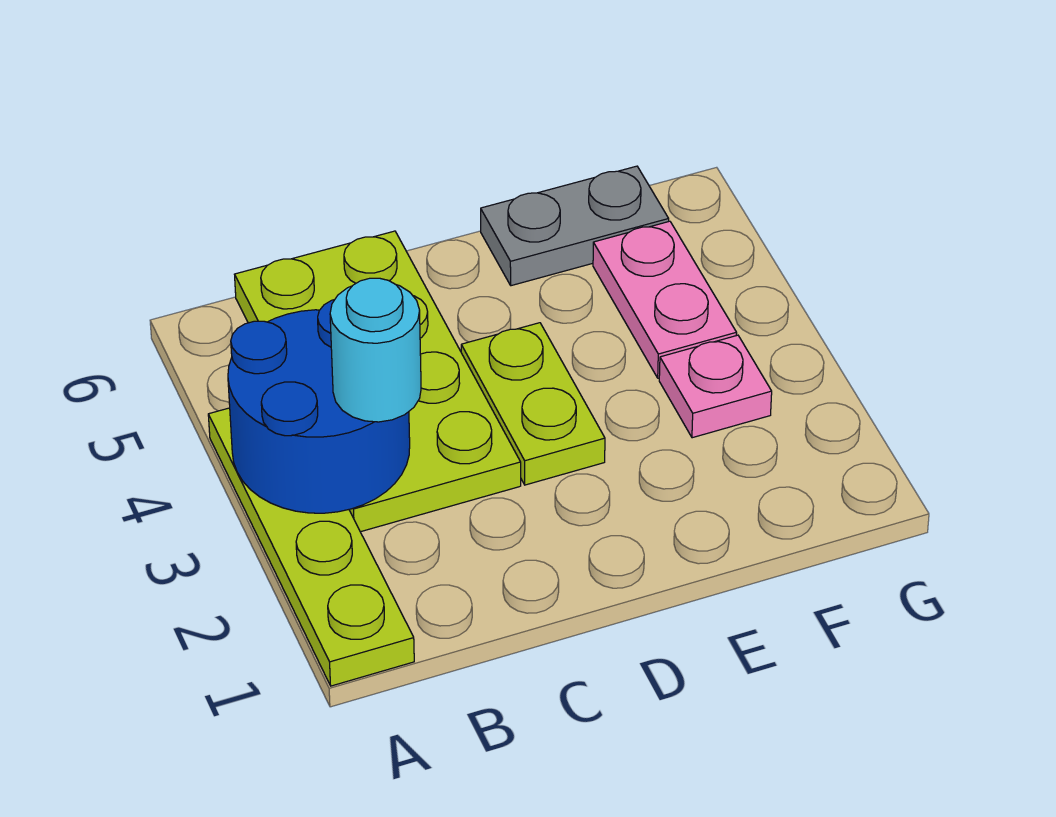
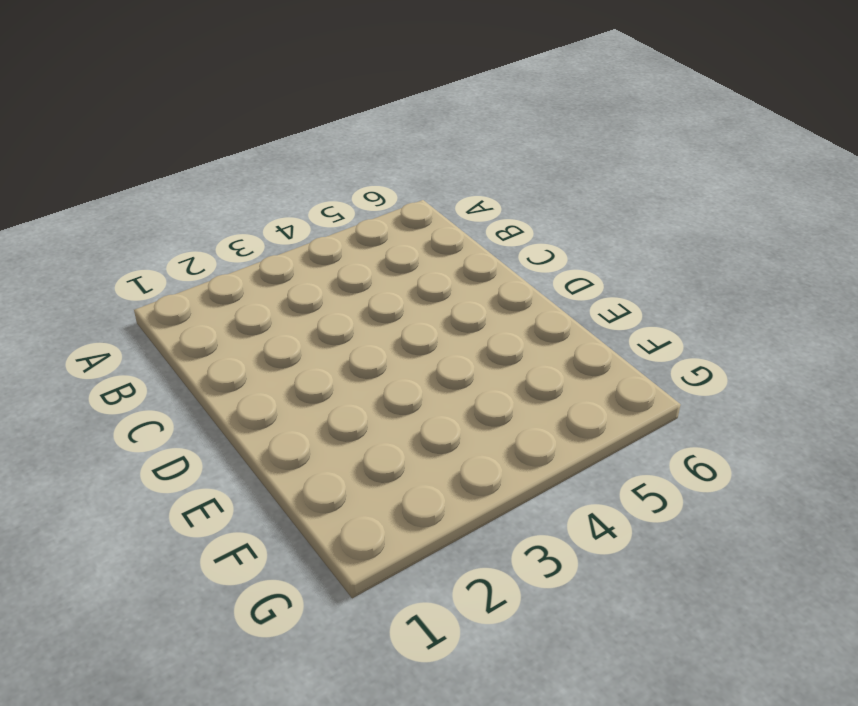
none -> lime plate A1:A4 level 1
none -> lime plate B3:C6 level 1

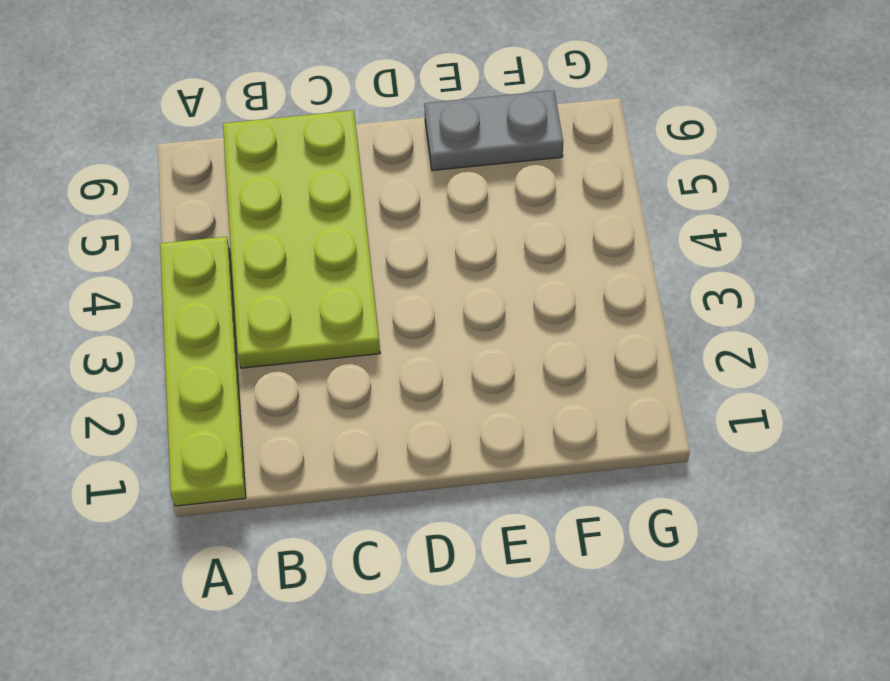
none -> lime plate D3:D4 level 1
none -> pink plate F3 level 1

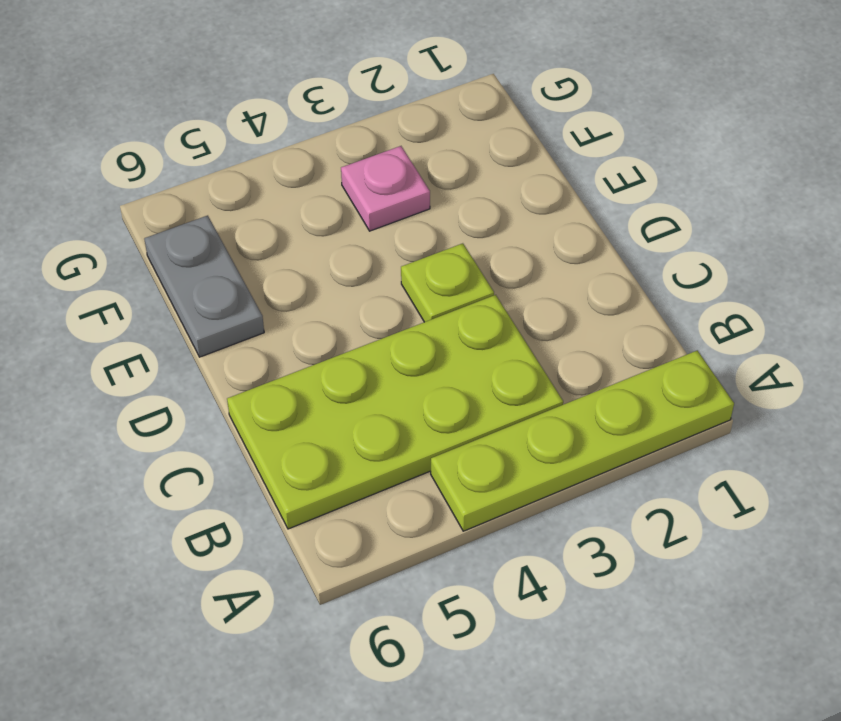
lime plate D3 level 1 -> lime plate D3:D4 level 1
none -> pink plate F4:F5 level 1
none -> blue round brick A3:B4 level 2

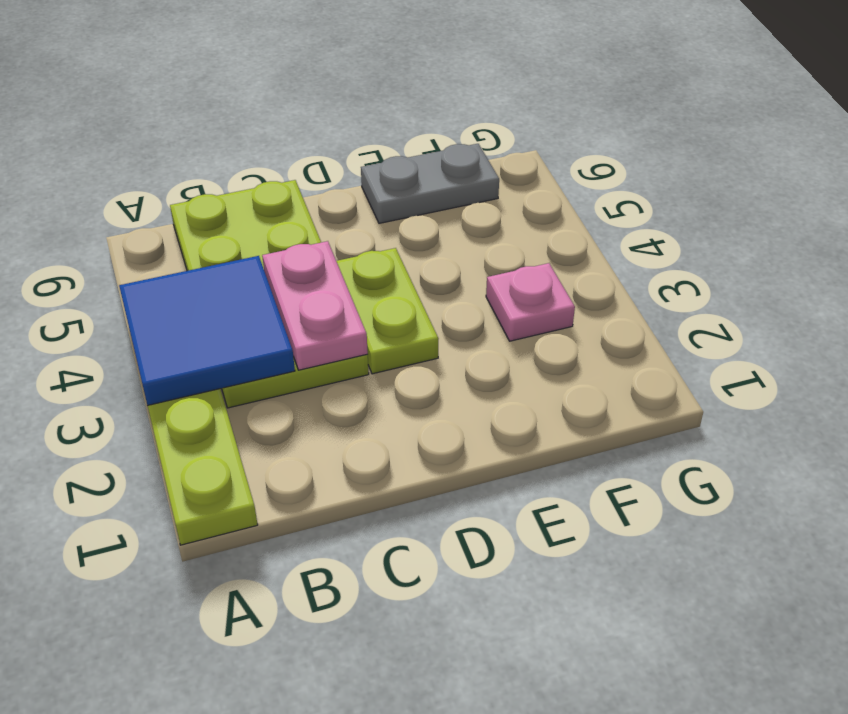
blue tile A3:B4 level 2 -> blue round brick A3:B4 level 2
pink plate C3:C4 level 2 -> pink plate F4:F5 level 1
none -> cyan round brick B3 level 3

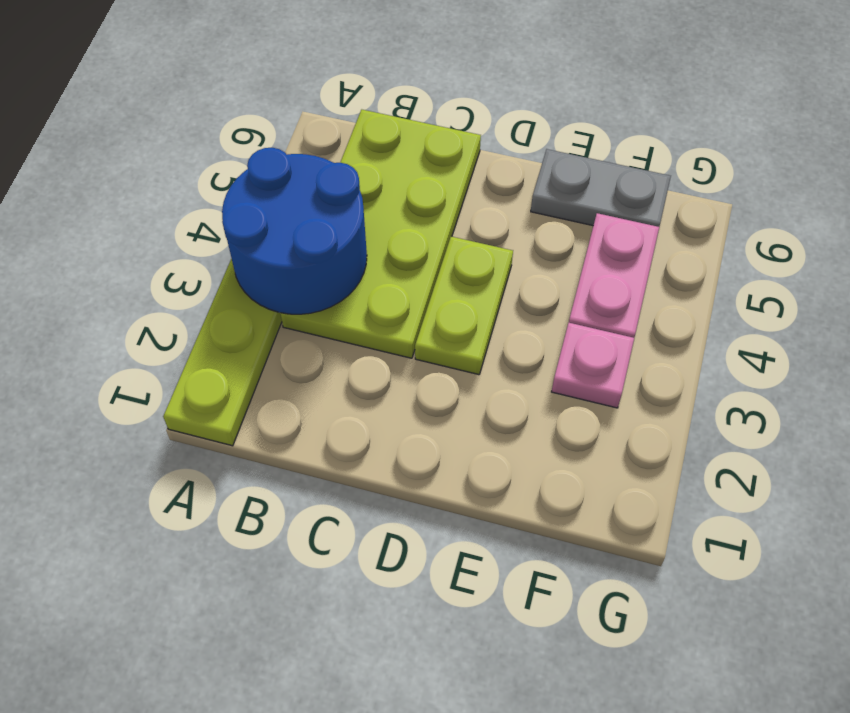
none -> cyan round brick B3 level 3

